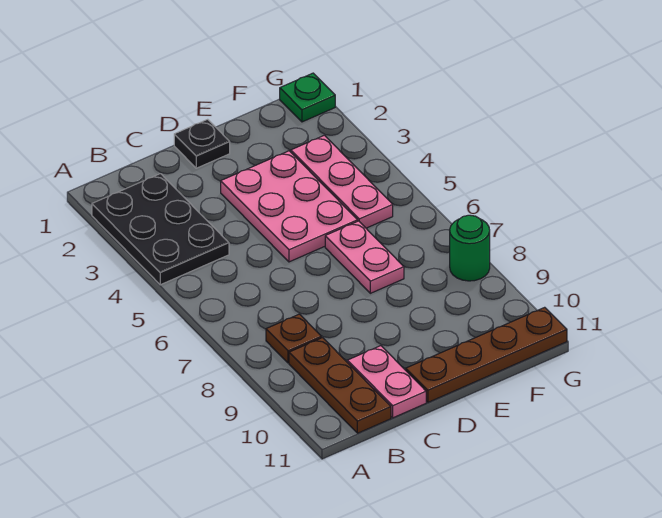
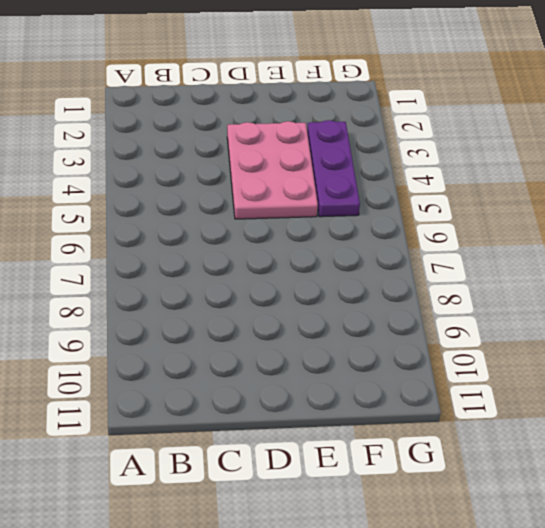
purple plate F3:F5 level 1 -> pink plate F3:F5 level 1
none -> black plate A2:B4 level 1
none -> brown plate B8 level 1

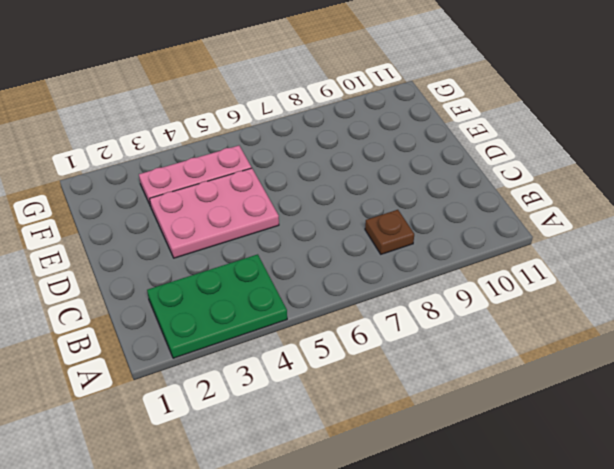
green plate A2:B4 level 1 -> black plate A2:B4 level 1
none -> brown plate B9:B11 level 1
none -> pink plate C10:C11 level 1

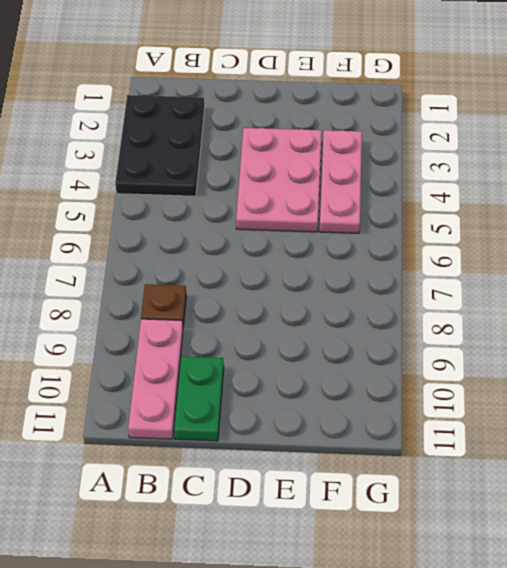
pink plate B9:B11 level 1 -> brown plate B9:B11 level 1
green plate C10:C11 level 1 -> pink plate C10:C11 level 1
none -> black plate D1 level 1
none -> brown plate D11:G11 level 1

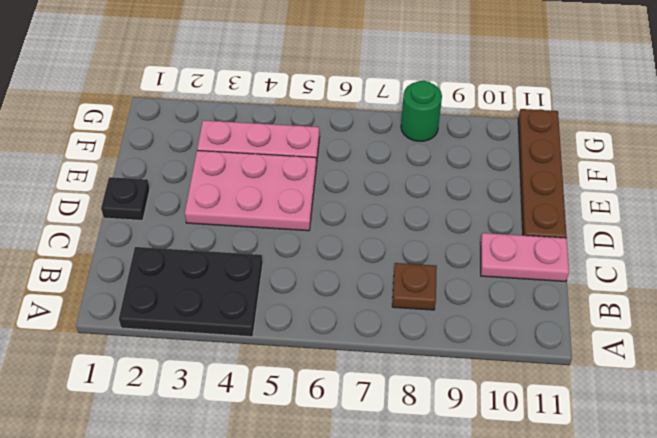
none -> brown plate B9:B11 level 1
none -> pink plate E6:E7 level 1

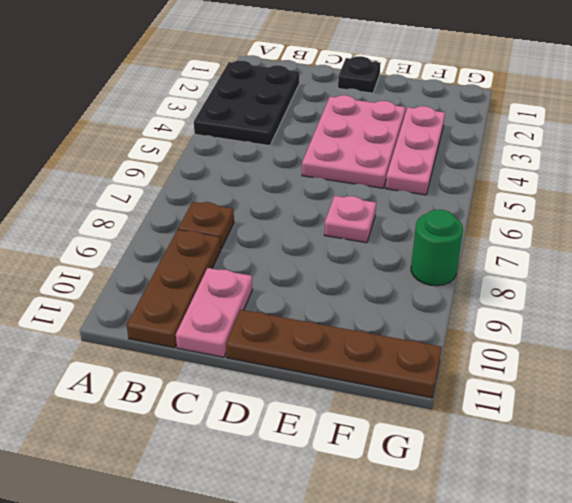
pink plate E7 level 1 -> pink plate E6:E7 level 1
none -> green plate G1 level 1

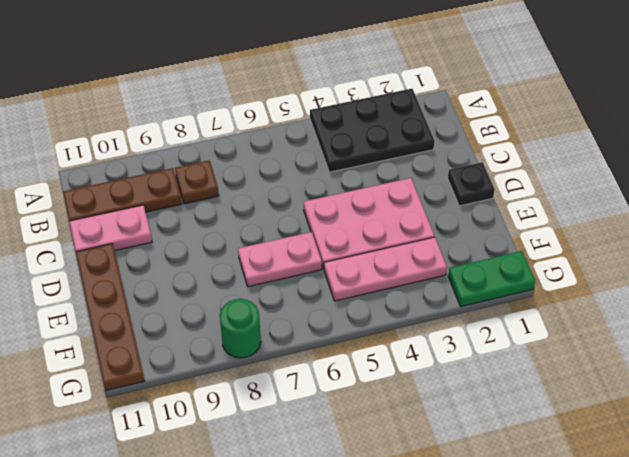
green plate G1:G2 level 1 -> green plate G1 level 1

